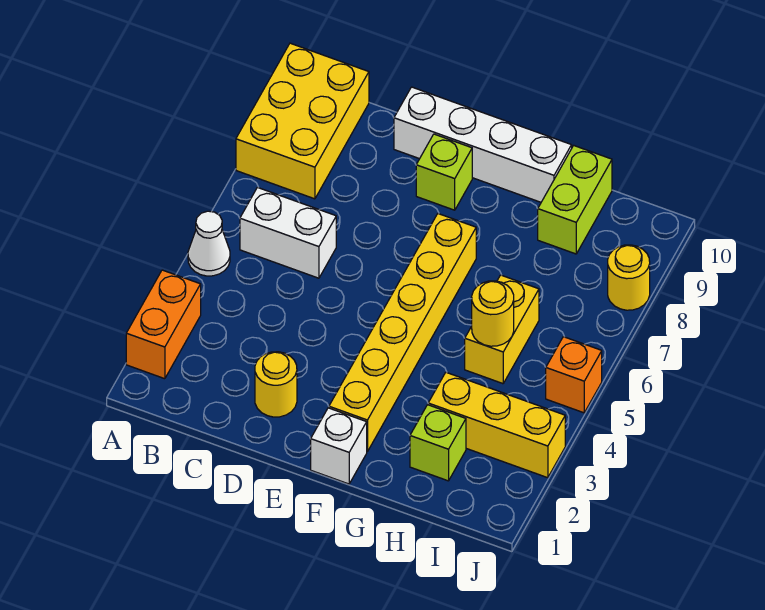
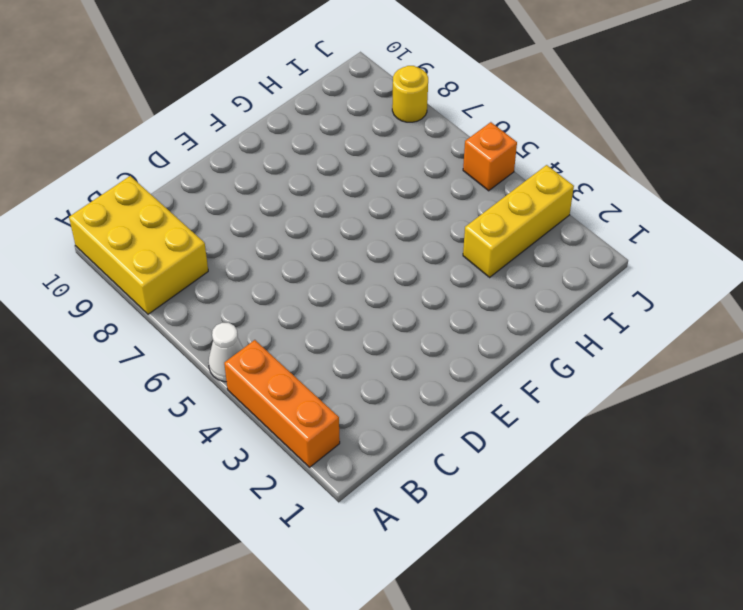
orange brick A2:A4 level 1 -> orange brick A2:A3 level 1
none -> white brick B6:C6 level 1
none -> yellow round brick D2 level 1
none -> white brick D10:G10 level 1

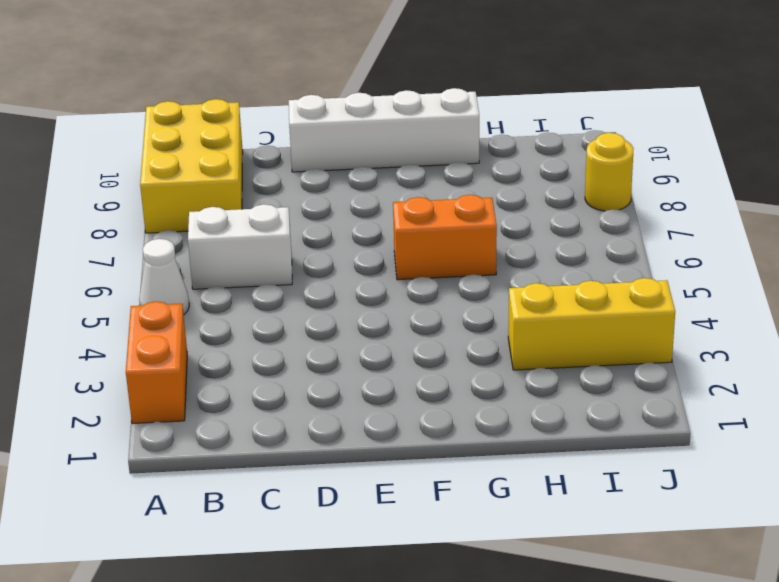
orange brick F6:G6 level 1 -> yellow brick F2:F7 level 1
none -> yellow round brick D2 level 1
none -> lime brick E9 level 1
none -> white brick F1 level 1

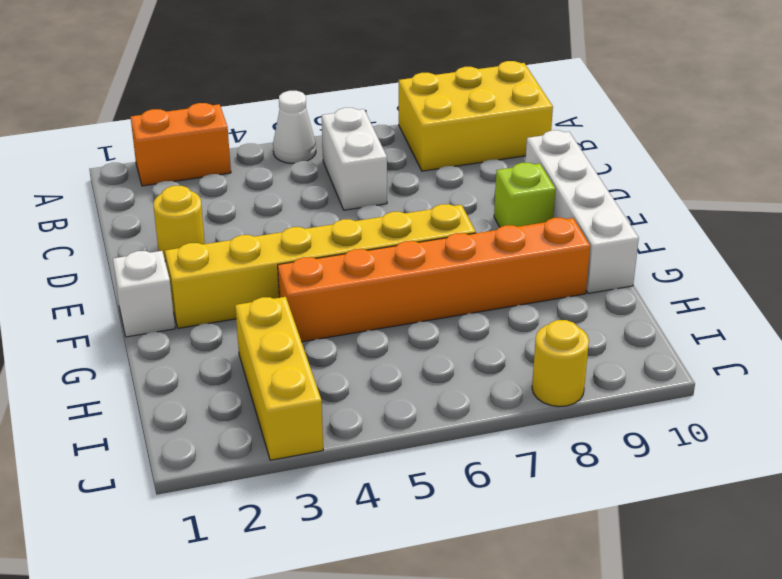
orange brick G4:G9 level 1 -> none
none -> lime brick H2 level 1
none -> yellow brick H5:H6 level 1
none -> lime brick H9:H10 level 1

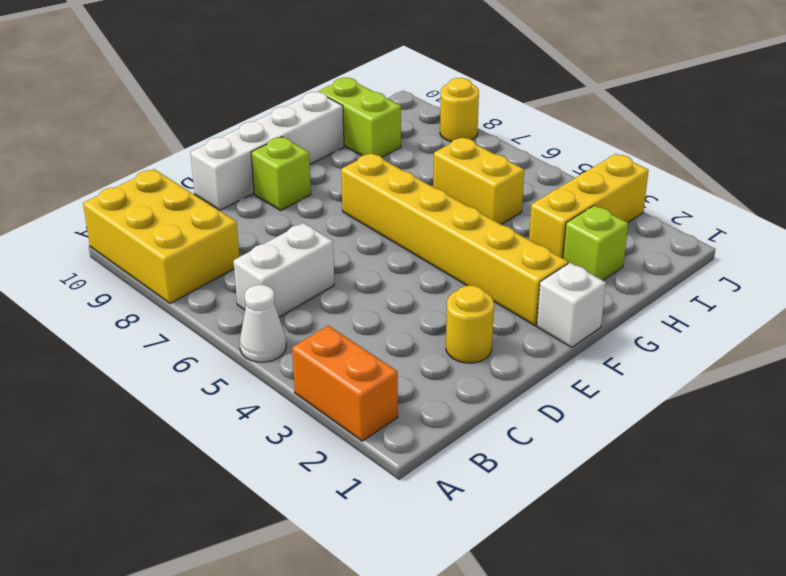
none -> orange brick J5 level 1
none -> yellow round brick H5 level 2

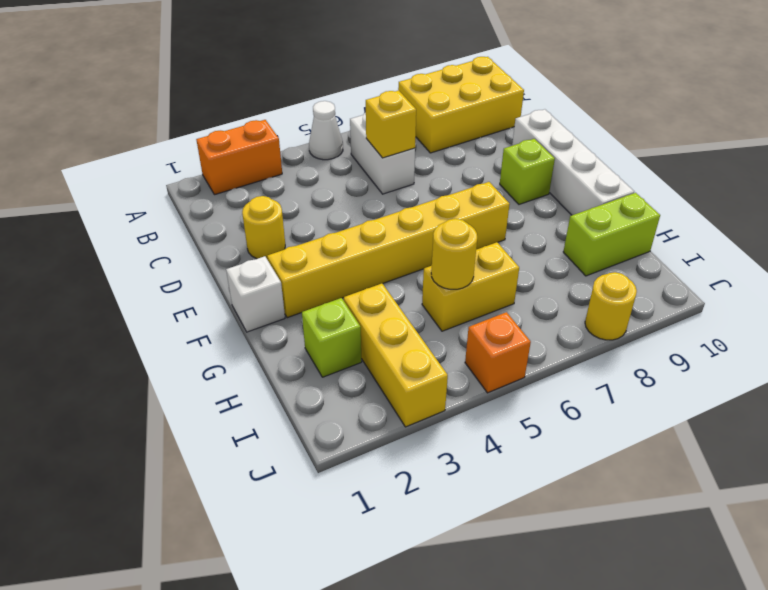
yellow brick C6 level 2 -> none

